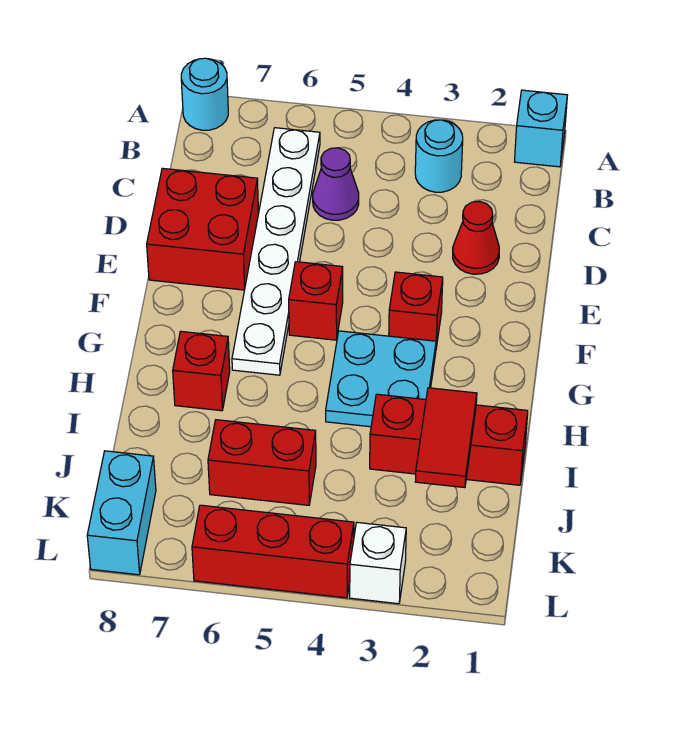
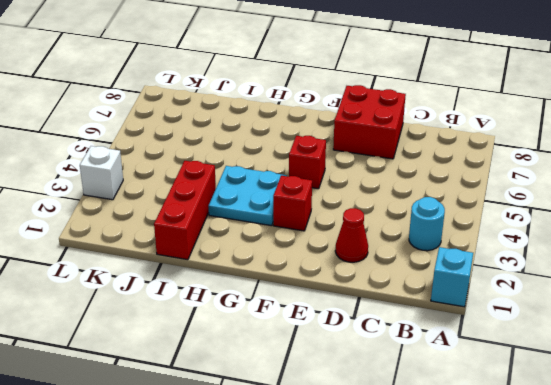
none -> cyan round brick A8 level 1
none -> white plate B6:G6 level 1
none -> purple cone C5 level 1

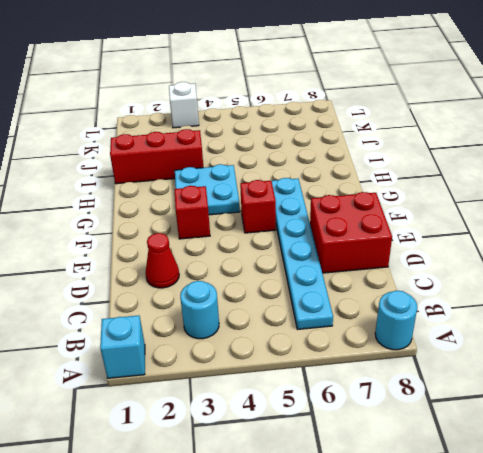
cyan plate B6:G6 level 1 -> white plate B6:G6 level 1
none -> purple cone C5 level 1
none -> red brick H7 level 1
none -> red brick J5:J6 level 1

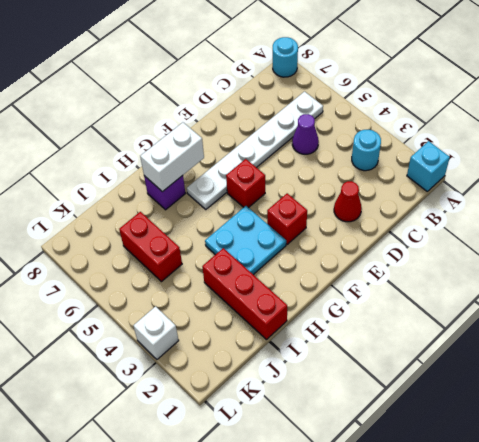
white brick G7:H7 level 2 -> none
purple brick H7 level 1 -> red brick H7 level 1
none -> red brick D7:E8 level 1
none -> cyan brick K8:L8 level 1
none -> red brick L4:L6 level 1

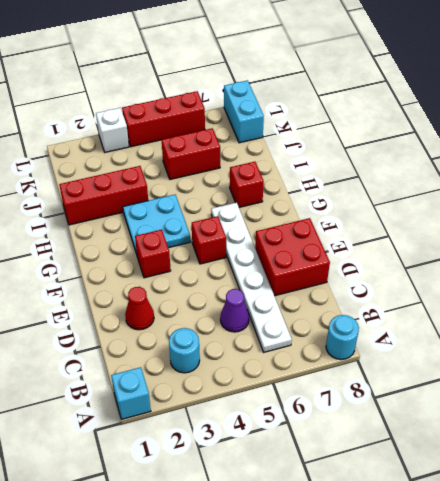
none -> red tile I2:J2 level 2

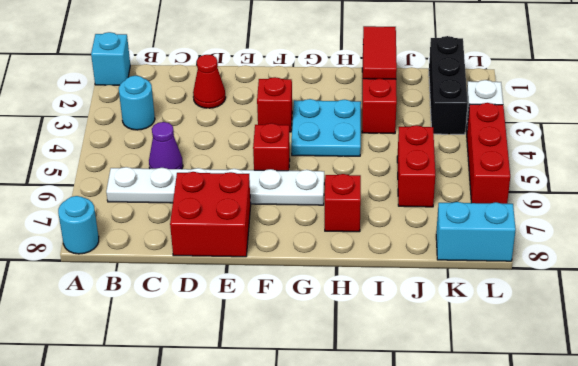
red tile I1:I2 level 2 -> red tile I2:J2 level 2
black brick K1:K3 level 1 -> none

